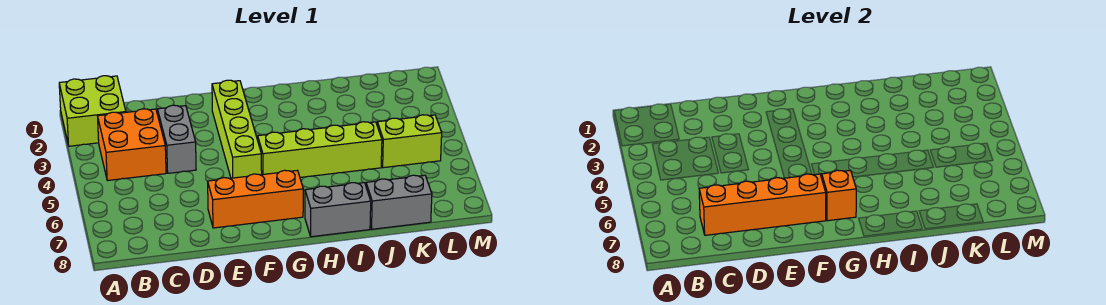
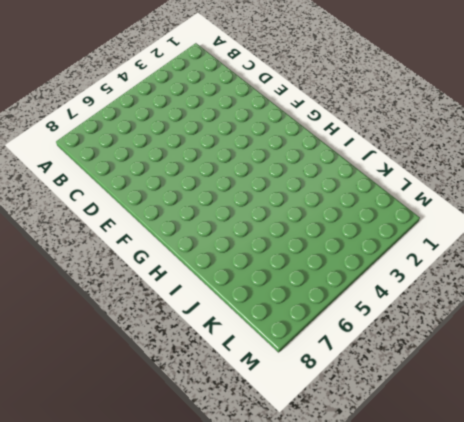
none -> lime brick A1:B2 level 1
none -> orange brick B3:C4 level 1

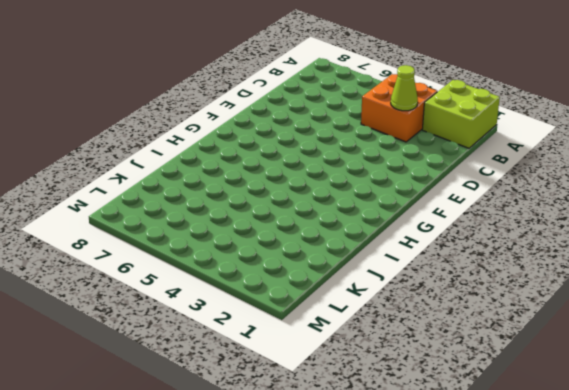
lime cone C3 level 2 -> none
none -> grey brick D3:D4 level 1
none -> orange brick E7:G7 level 1

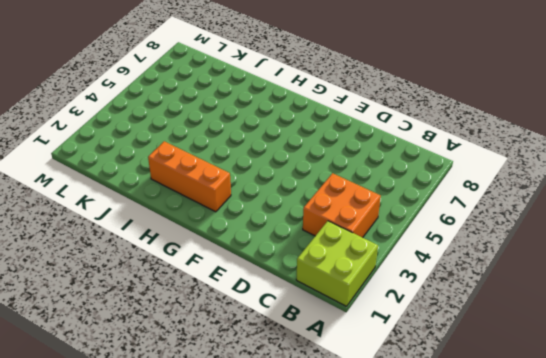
orange brick G2:I2 level 1 -> orange brick E7:G7 level 1
none -> grey brick D3:D4 level 1
none -> lime brick F2:F5 level 1

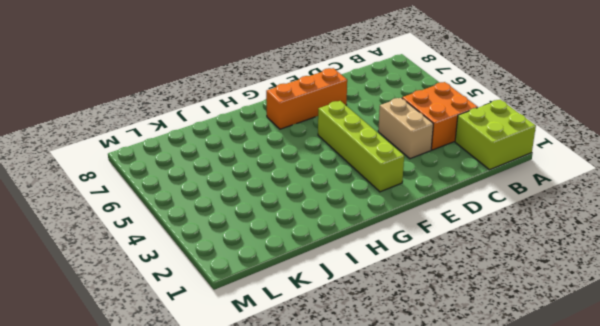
tan brick D3:D4 level 1 -> grey brick D3:D4 level 1
none -> lime brick G5:J5 level 1
none -> grey brick H8:I8 level 1

